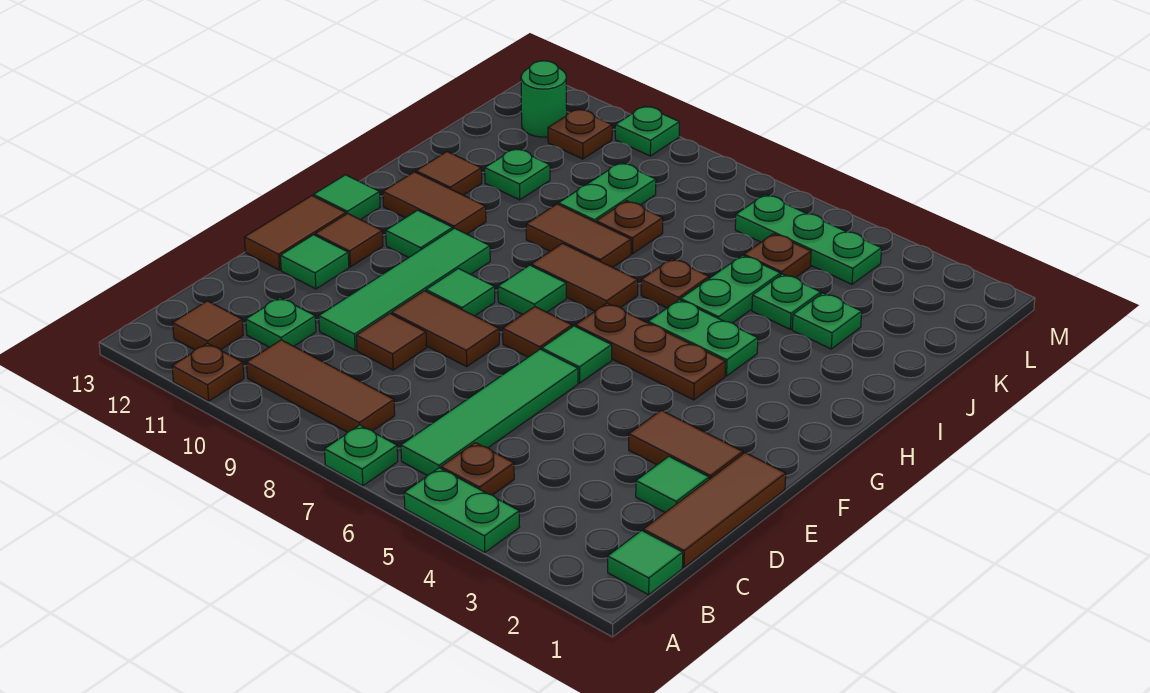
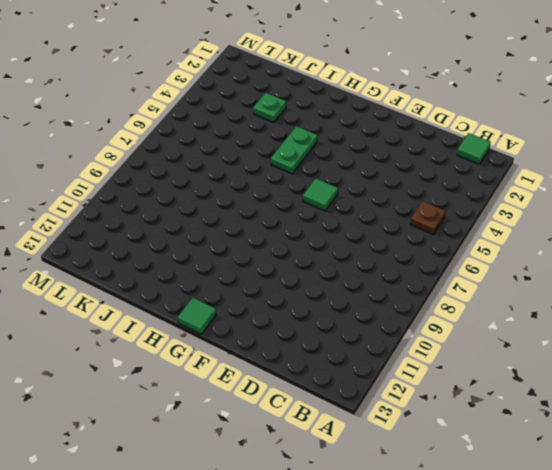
none -> green plate A4:A5 level 1
none -> green plate A7 level 1
none -> brown plate A11 level 1
none -> green tile B6:E6 level 1

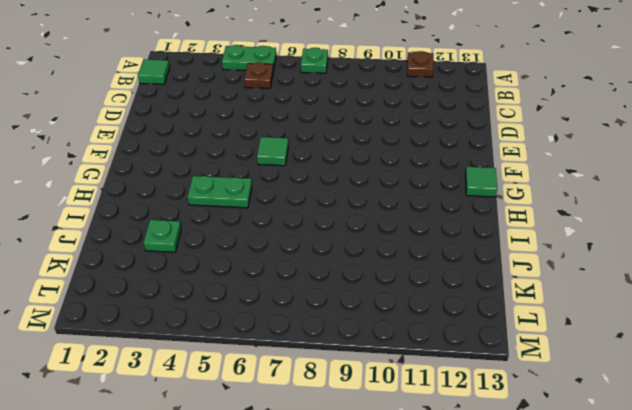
none -> green tile B6:E6 level 1
none -> brown tile B8:B10 level 1
none -> brown tile B12 level 1
none -> brown tile C1:E1 level 1

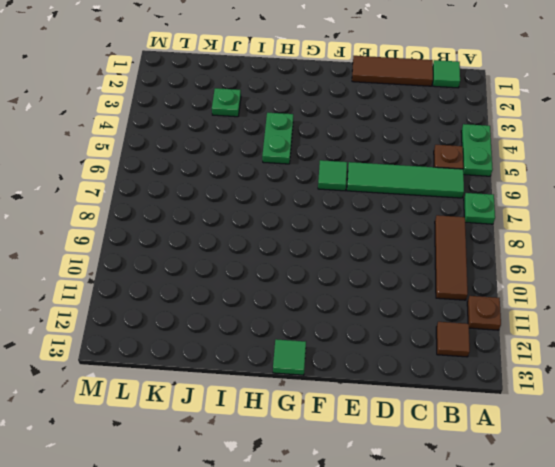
none -> green plate C11 level 1
none -> green tile D2 level 1
none -> brown tile D9 level 1
none -> green tile D10:G10 level 1

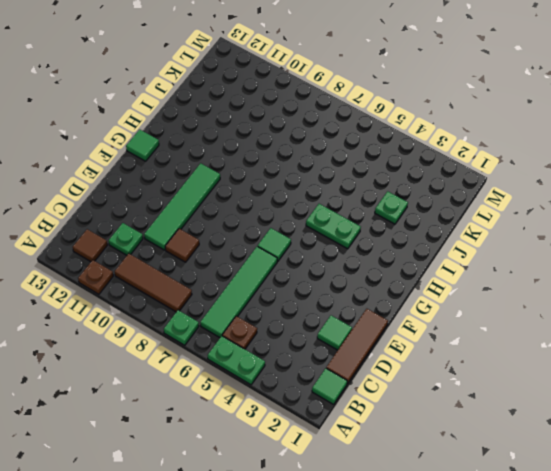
none -> brown tile E2:E3 level 1
none -> brown tile E8:E9 level 1
none -> green tile E12 level 1
none -> brown tile E13:F13 level 1

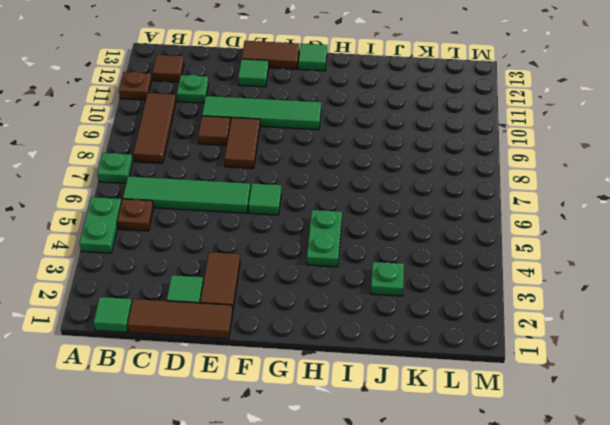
none -> brown tile F7 level 1
none -> green tile F9 level 1
none -> brown tile F12 level 1
none -> brown plate G4:G6 level 1

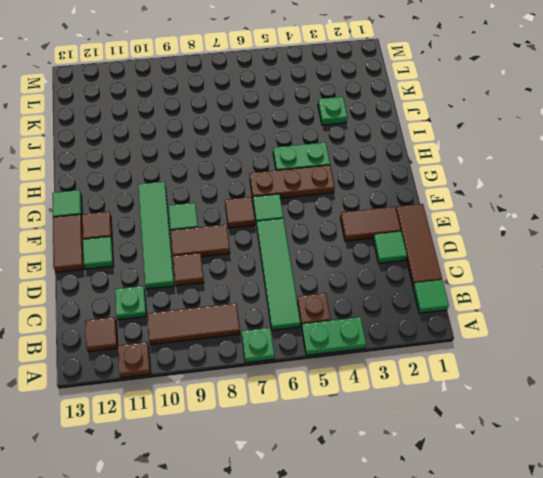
none -> green tile G8 level 1
none -> green tile G11 level 1
none -> brown tile H7:H8 level 1
none -> brown tile H11:H12 level 1

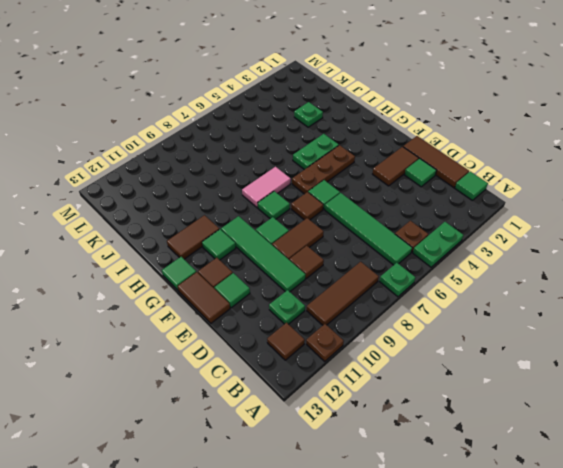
pink tile H7:H8 level 1 -> brown tile H7:H8 level 1
none -> green plate I5:J5 level 1
none -> brown plate I6 level 1
none -> brown tile I8:I9 level 1
none -> brown tile I12 level 1

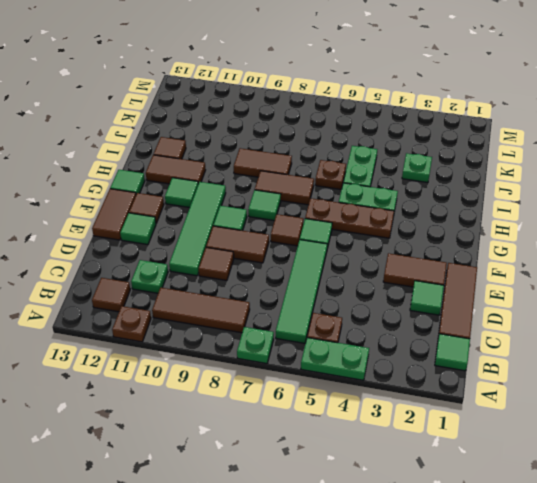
none -> green plate J4 level 1
none -> brown plate J8 level 1
none -> green plate J9:K9 level 1
none -> green plate J11 level 1

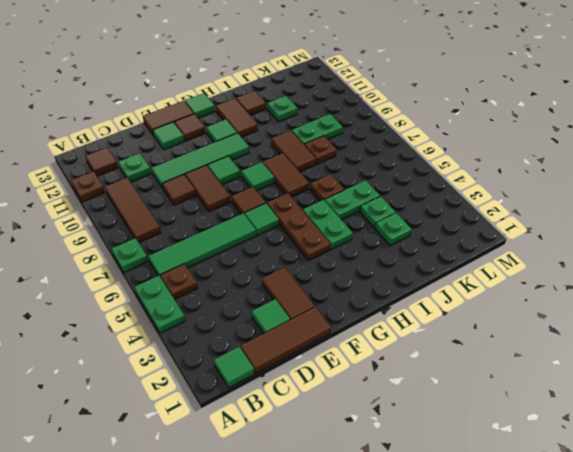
none -> brown plate K5 level 1
none -> green plate L4:L6 level 1
none -> brown plate L11 level 1
none -> green round brick L12 level 1

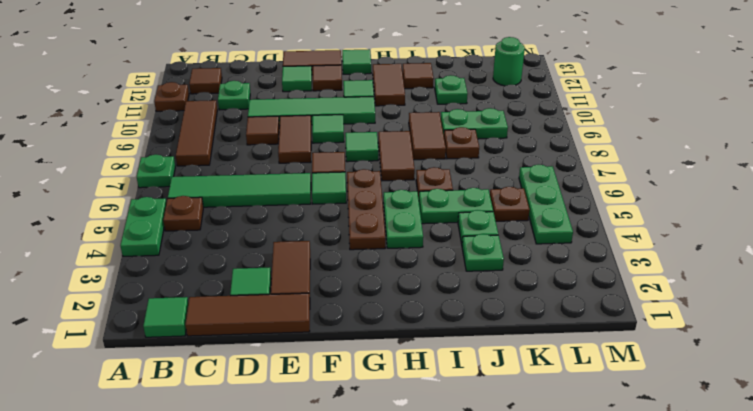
none -> brown plate L11 level 1
none -> green plate M10 level 1

